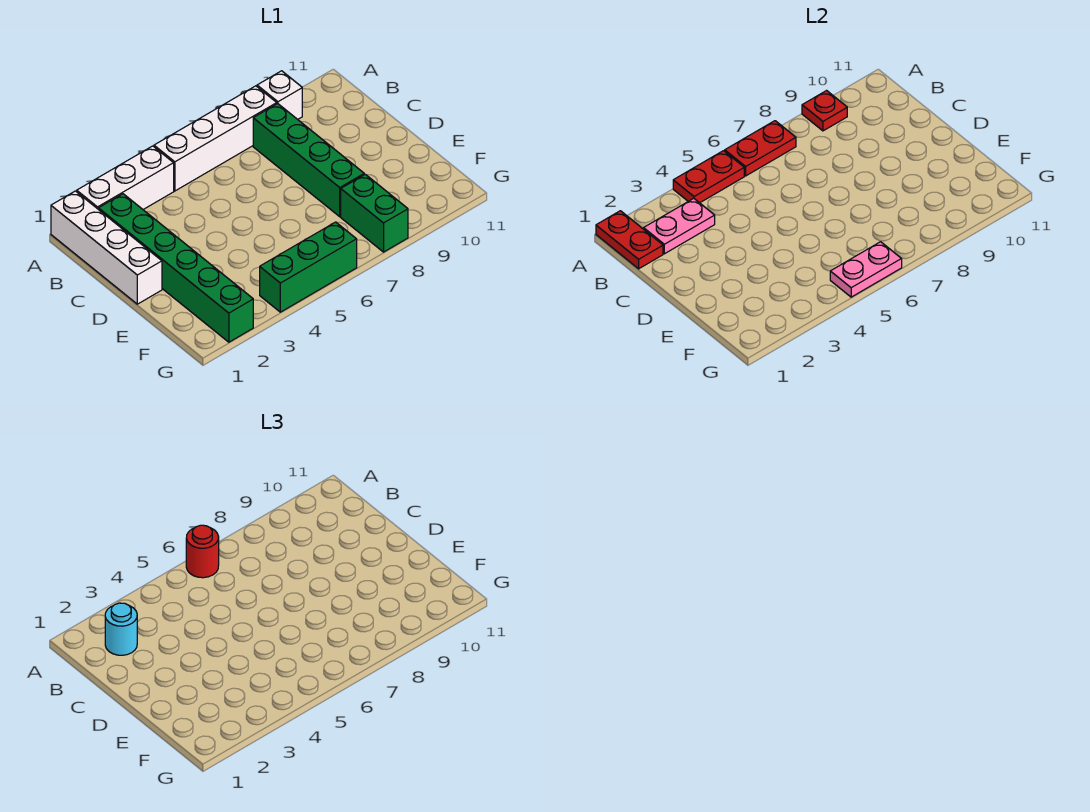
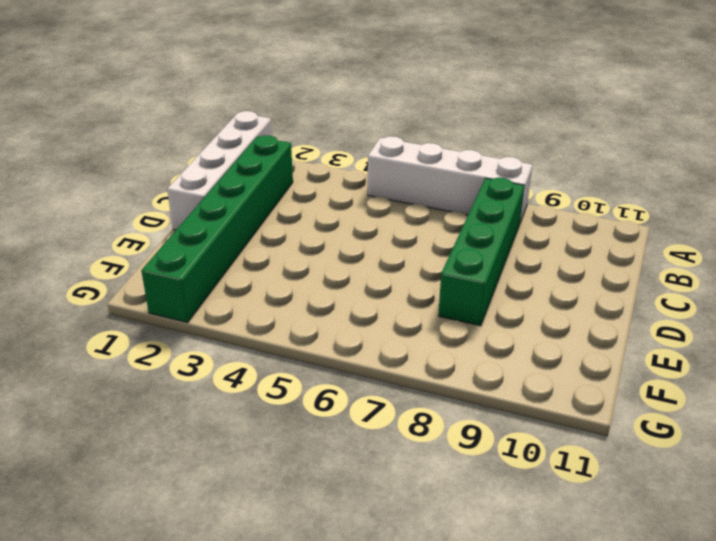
none -> white brick A2:A4 level 1
none -> white brick A9 level 1
none -> green brick F8:G8 level 1

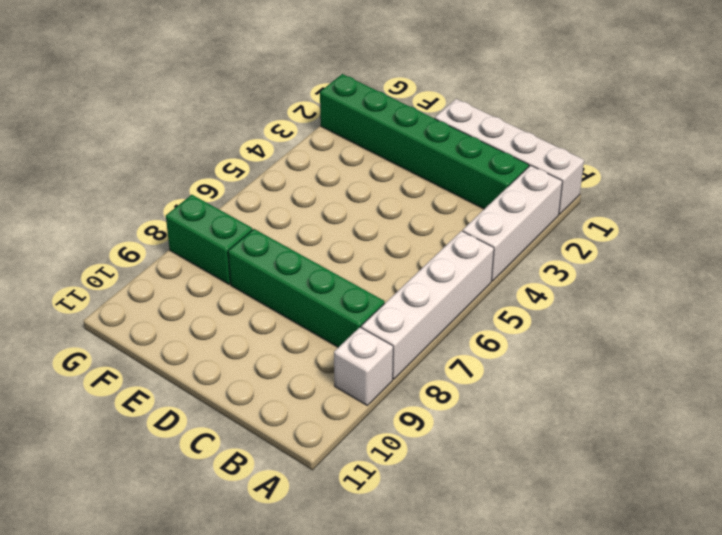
none -> green brick G4:G6 level 1
none -> red plate A1:B1 level 2
none -> red plate A4:A5 level 2

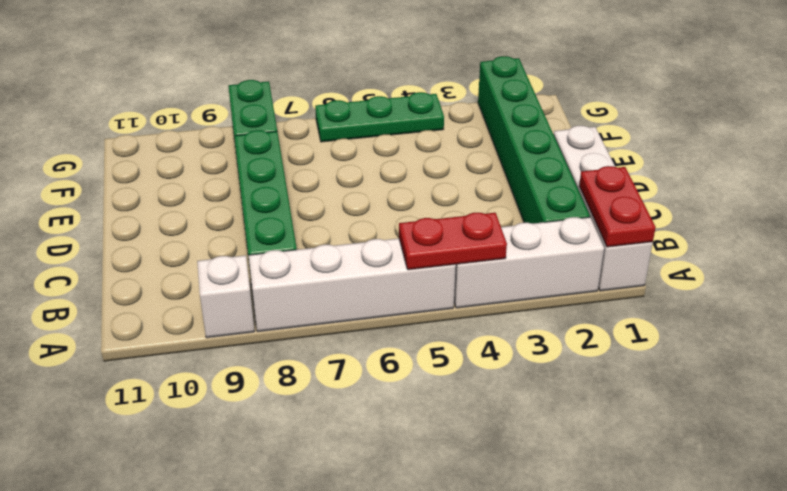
green plate G4:G6 level 1 -> green brick G4:G6 level 1
none -> red plate A6:A7 level 2
none -> red plate A9 level 2
none -> pink plate B2:B3 level 2

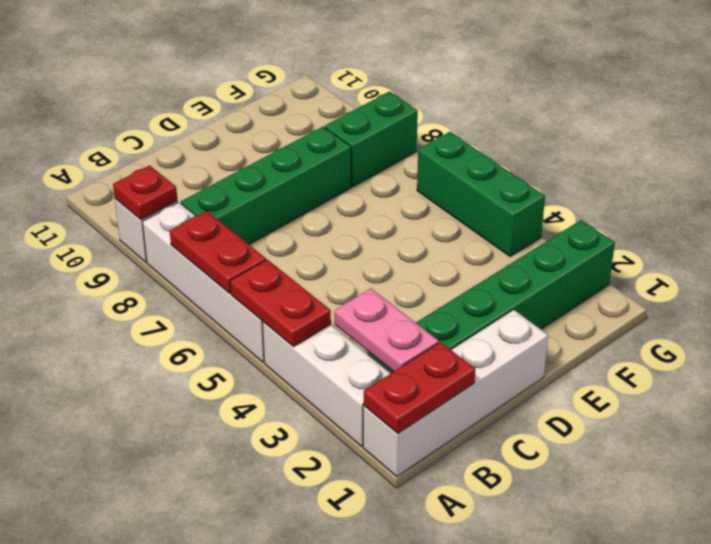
none -> pink plate G5:G6 level 2
none -> red round brick A6 level 3
none -> cyan round brick B2 level 3

